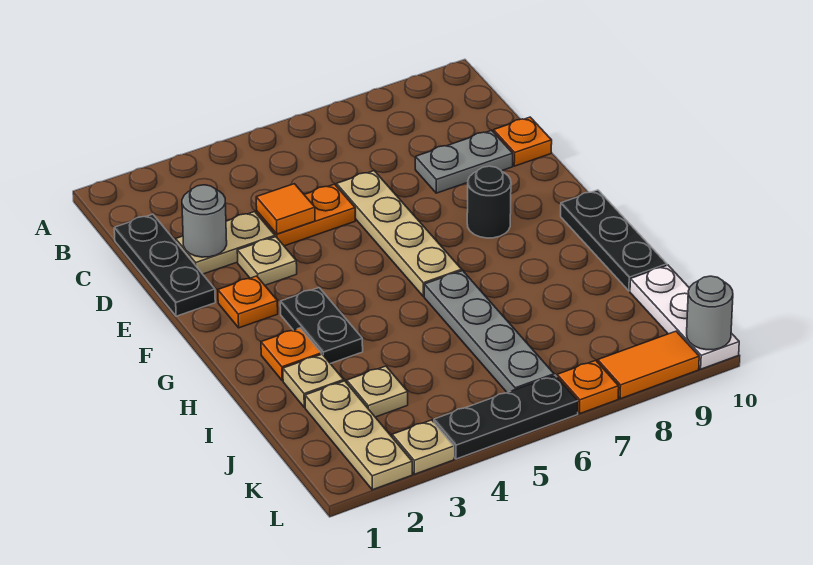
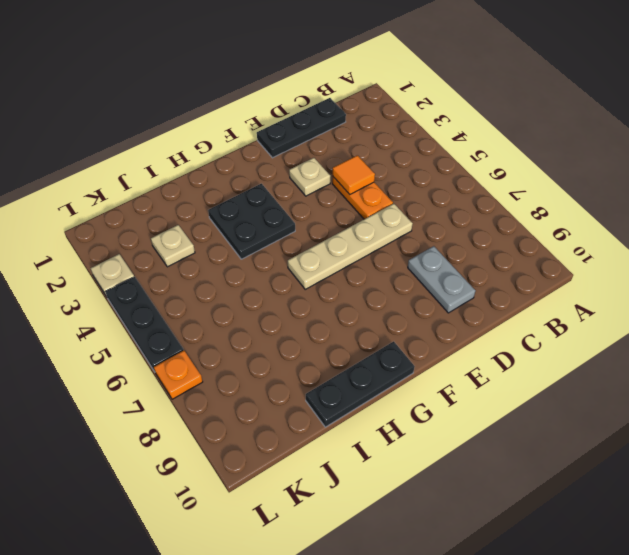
black plate G3:H4 level 1 -> black plate G3:H3 level 1
none -> tan plate D2:D3 level 1
none -> orange plate D10 level 1
none -> orange plate F2 level 1

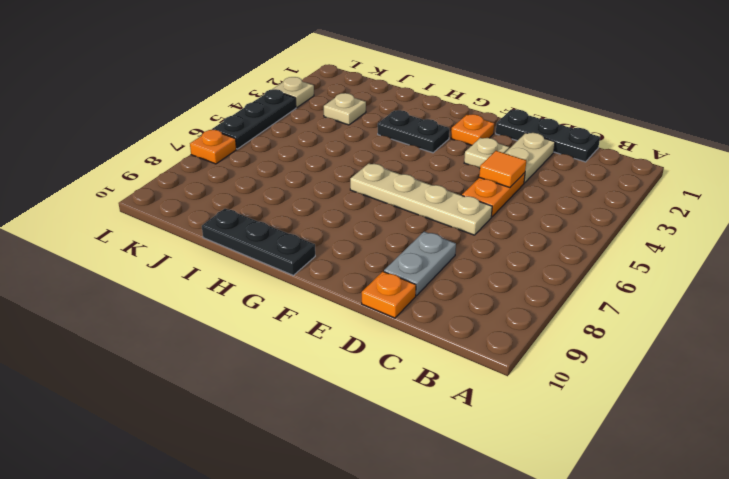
none -> black round brick F8 level 1
none -> orange plate H2 level 1
none -> grey plate H6:K6 level 1

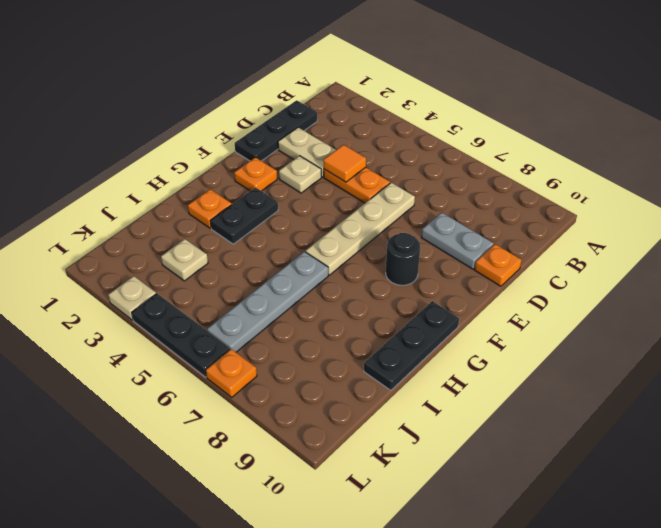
none -> tan plate I2 level 1
none -> tan plate J2:L2 level 1
none -> white plate J10:L10 level 1

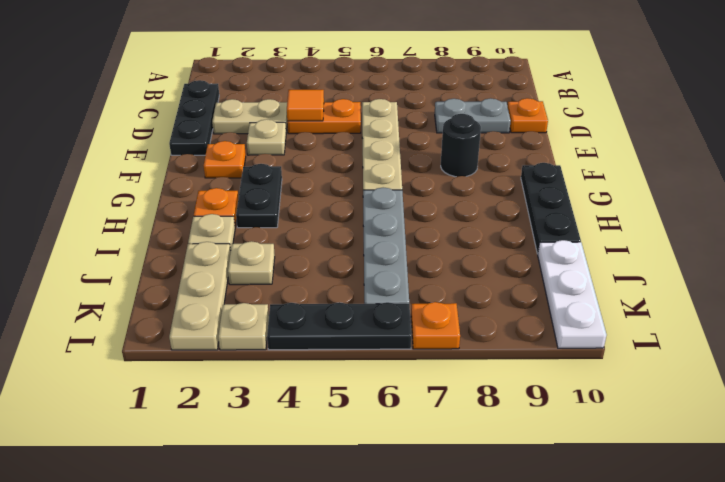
none -> orange tile L8:L9 level 1
none -> grey round brick D2 level 2
none -> grey round brick L10 level 2

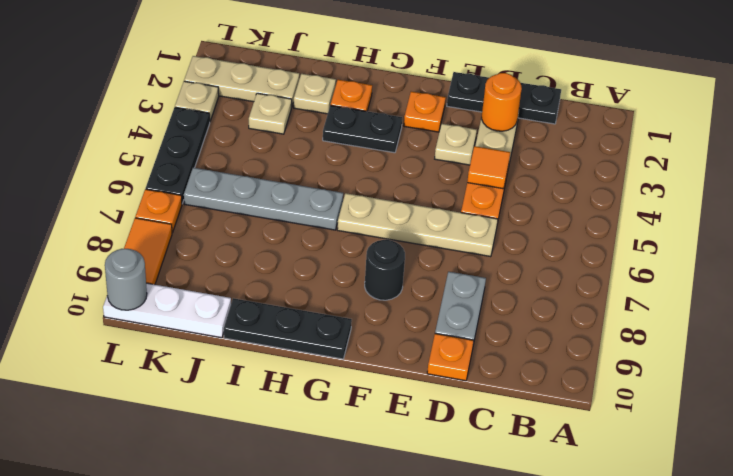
orange round brick D2 level 2 -> grey round brick D2 level 2

